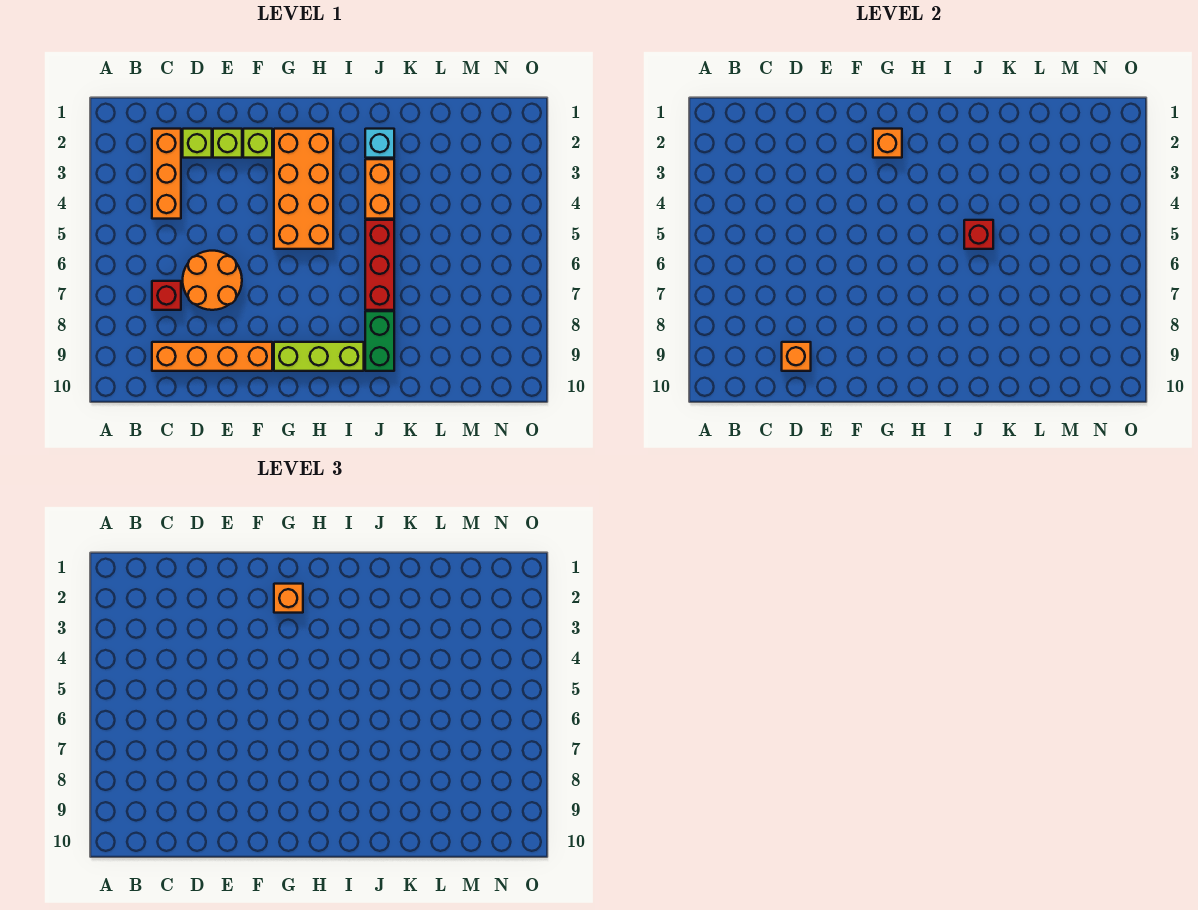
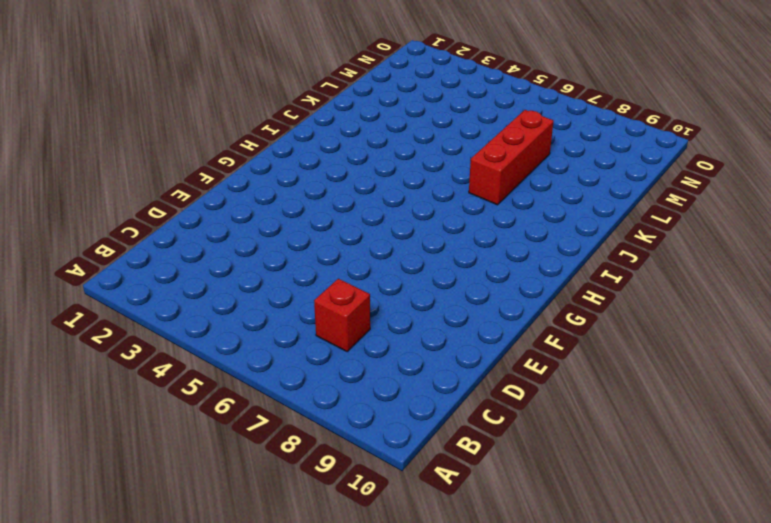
red brick J7:L7 level 1 -> red brick J5:J7 level 1
none -> orange brick C2:C4 level 1
none -> orange brick C9:F9 level 1
none -> lime brick D2 level 1

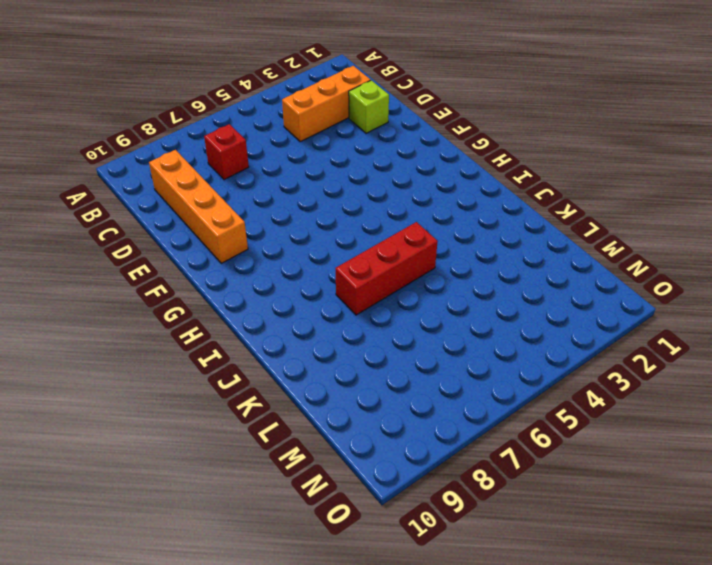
none -> orange round brick D6:E7 level 1
none -> lime brick E2 level 1
none -> lime brick F2 level 1

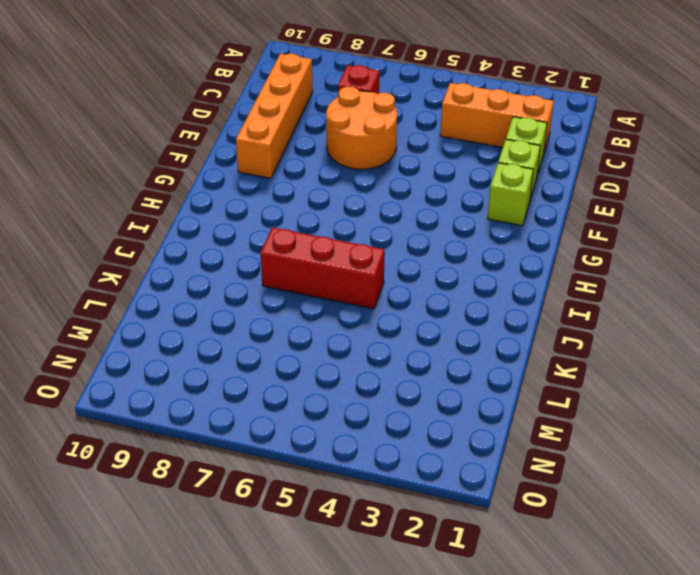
none -> orange brick G2:H5 level 1
none -> lime brick G9:I9 level 1
none -> cyan brick J2 level 1

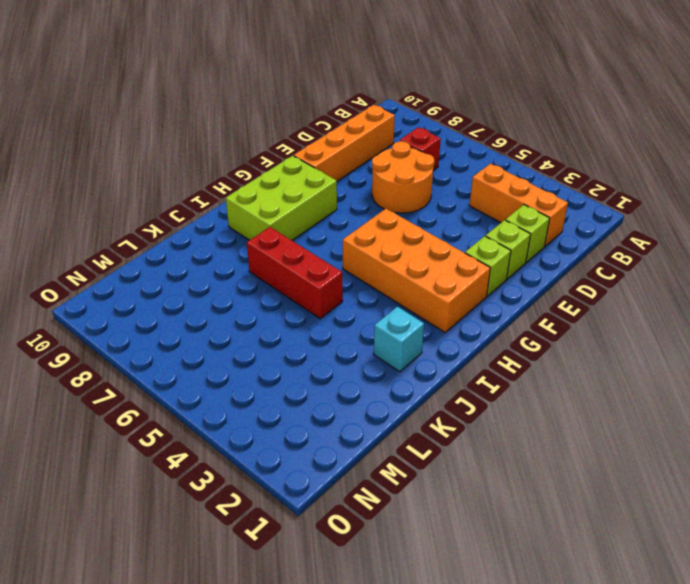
lime brick G8:I9 level 1 -> lime brick G9:I9 level 1
none -> orange brick J3:J4 level 1
none -> green brick J8:J9 level 1
none -> orange brick D9 level 2

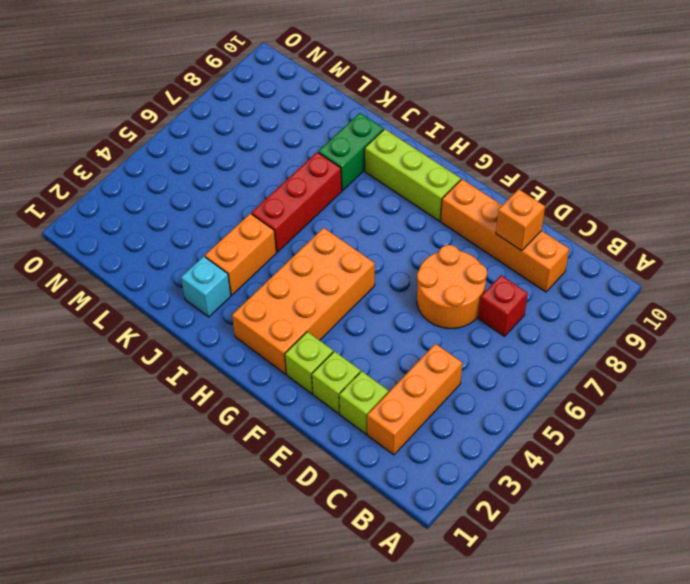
none -> orange brick G2 level 2
none -> red brick J5 level 2
none -> orange brick G2 level 3

